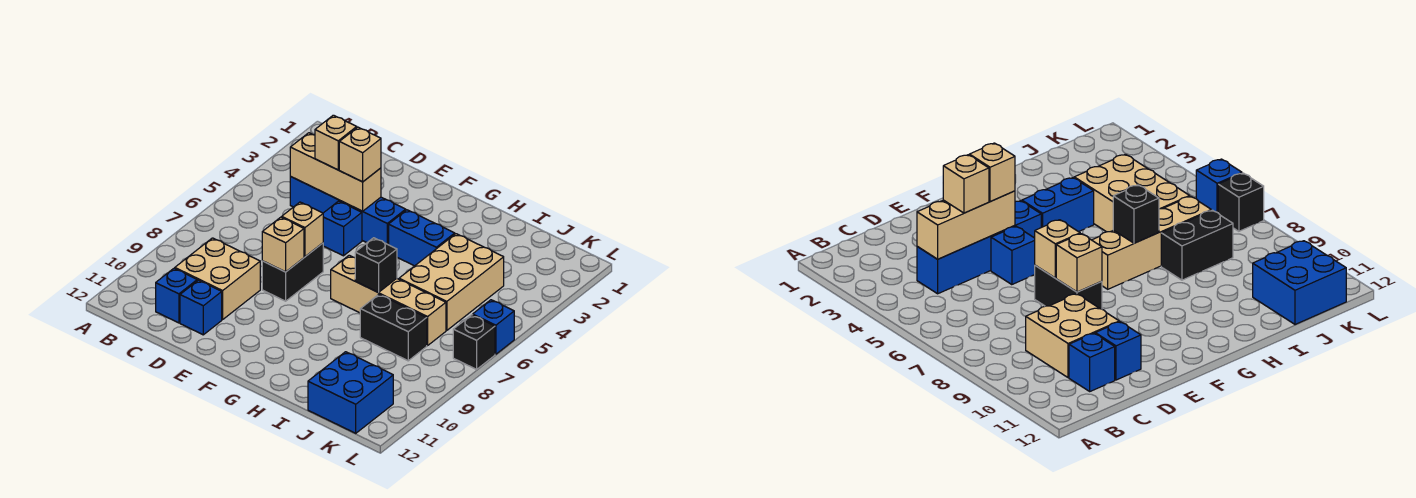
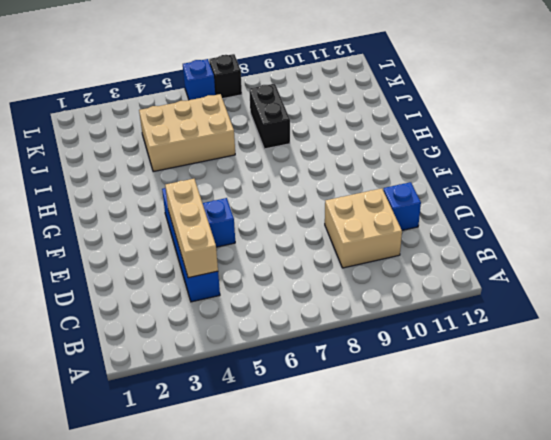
none -> blue brick C11 level 1
none -> black brick E7:E8 level 1
none -> blue brick G4:H4 level 1

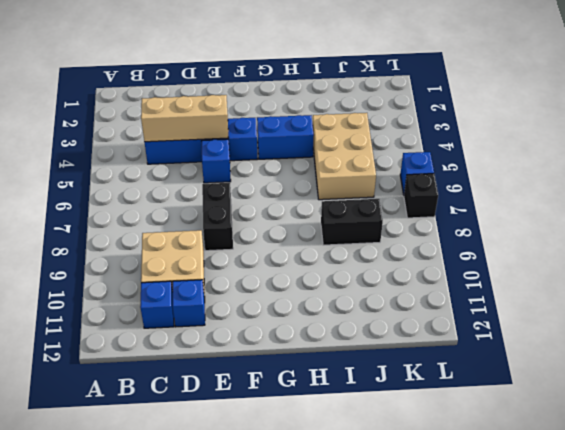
none -> tan brick G7:J7 level 1
none -> blue brick J11:K12 level 1
none -> tan brick E7 level 2

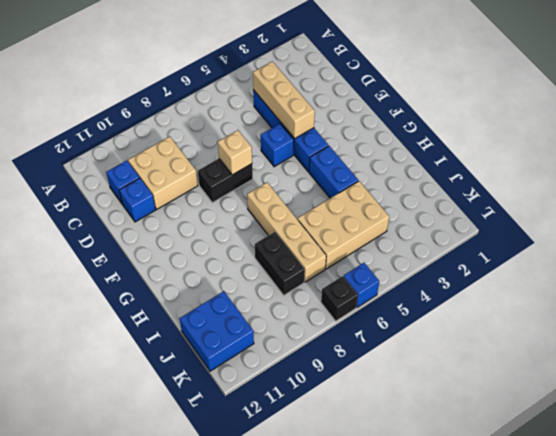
none -> tan brick E8 level 2
none -> black brick H7 level 2
none -> tan brick D4 level 3

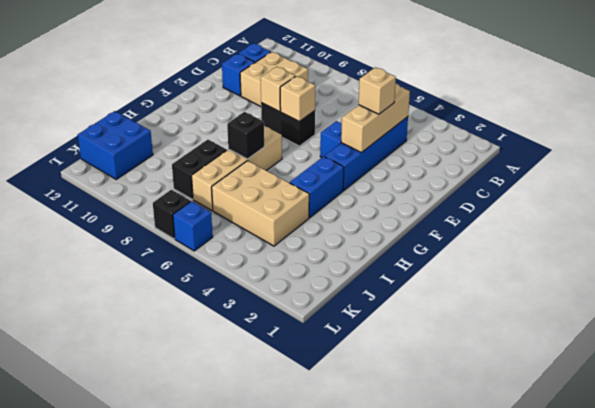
none -> tan brick E4 level 3

